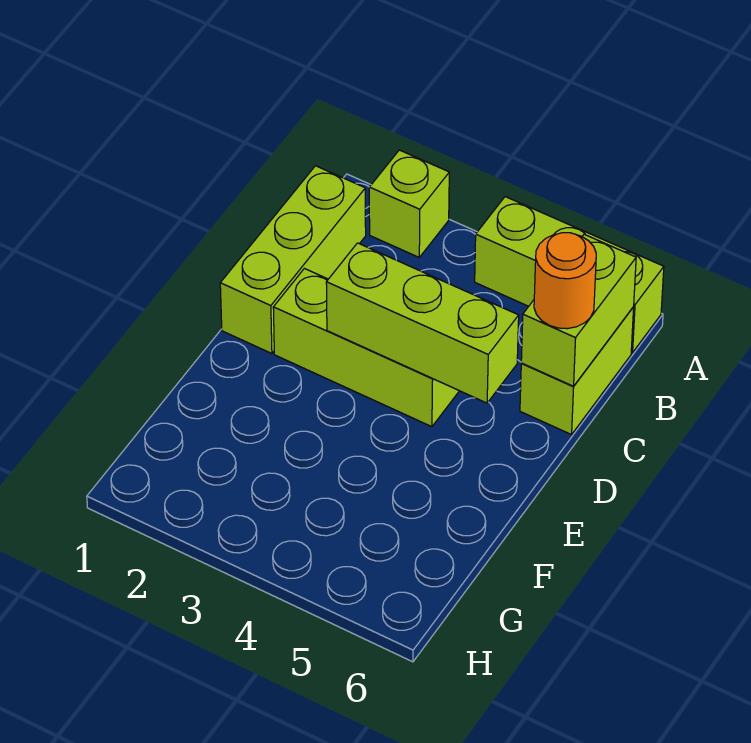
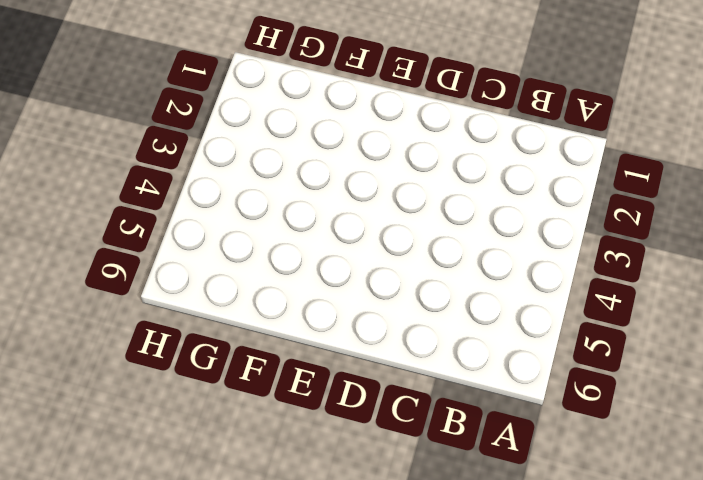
none -> lime brick A2 level 1
none -> lime brick A4:A6 level 1

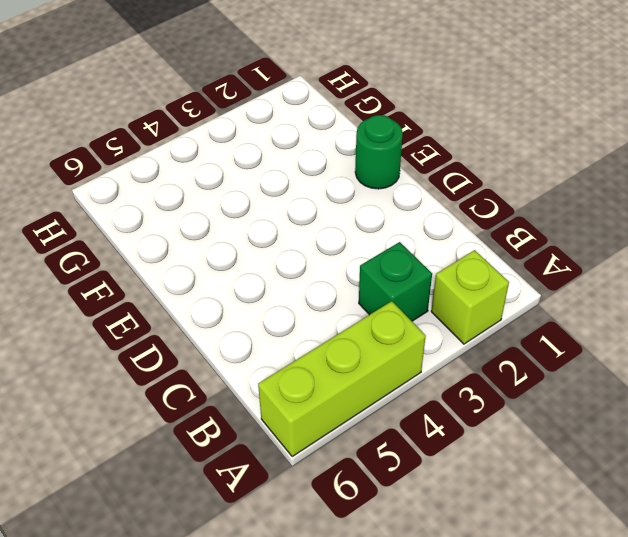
green brick B3 level 1 -> none
green round brick E1 level 1 -> none
none -> lime brick B1:D1 level 1
none -> lime brick B6:C6 level 1

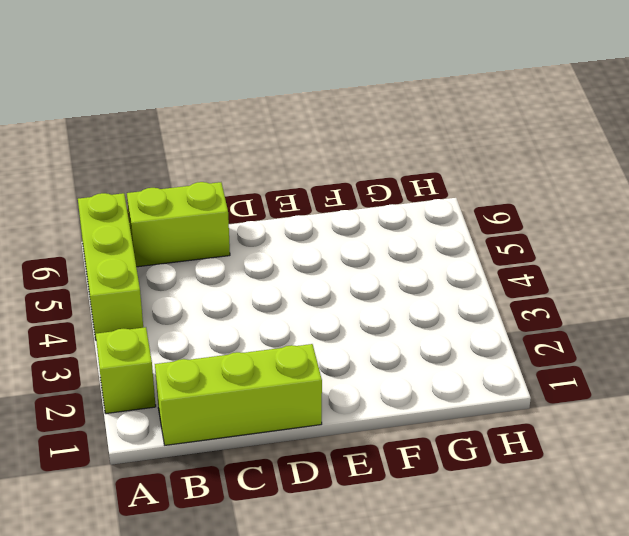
none -> lime brick D2:D4 level 1
none -> lime brick B6:C6 level 2

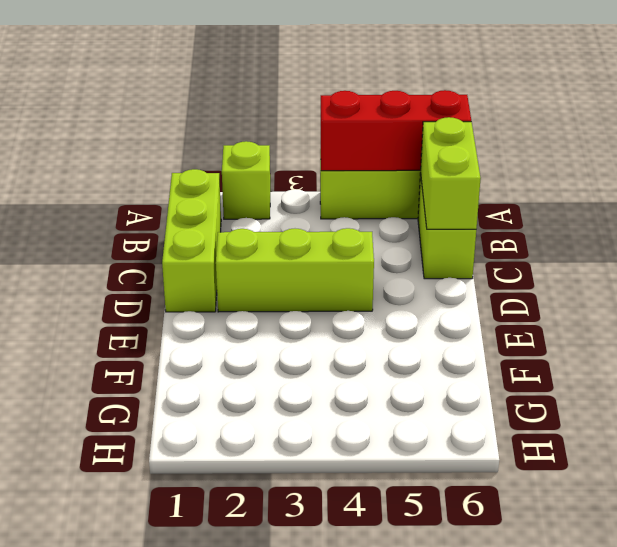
red brick A4:A6 level 2 -> none
none -> lime brick D3:D5 level 2
none -> orange round brick C6 level 3

